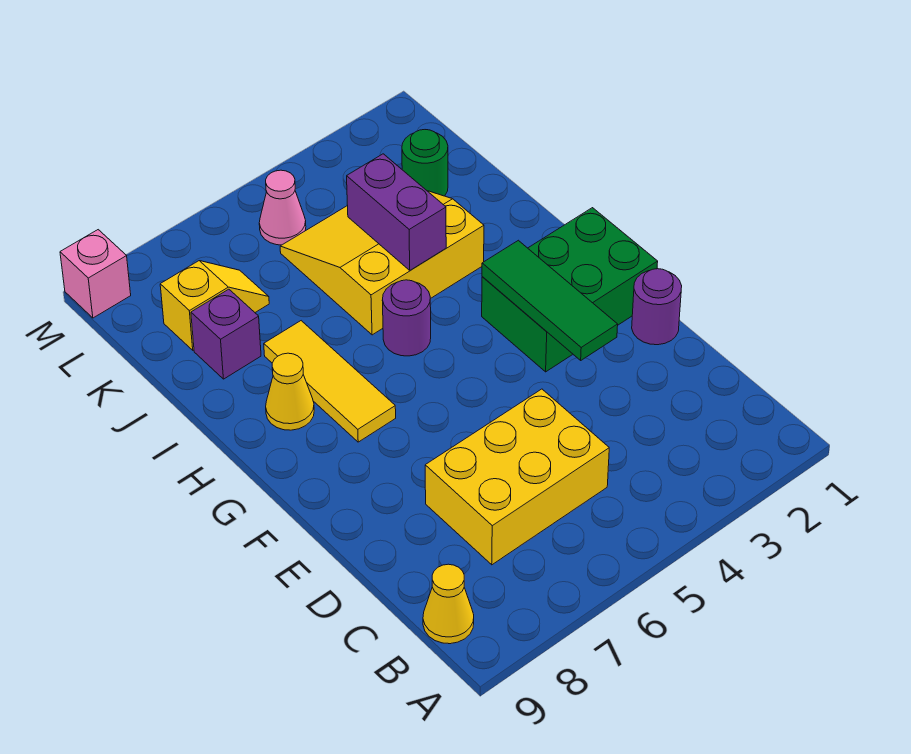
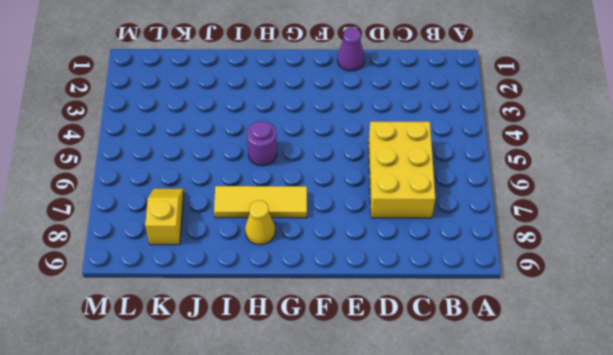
purple cone E1 level 1 -> purple round brick E1 level 1
none -> yellow cone B9 level 1
none -> green brick F1:G3 level 1
none -> yellow slope I3:K5 level 1 top I

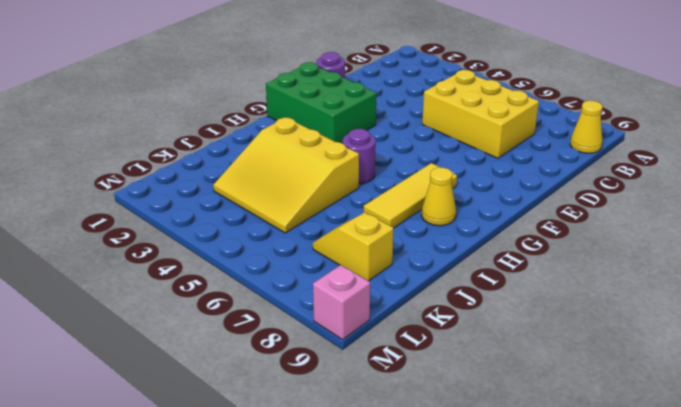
none -> purple brick J8 level 1
none -> green round brick K2 level 1
none -> pink cone L5 level 1

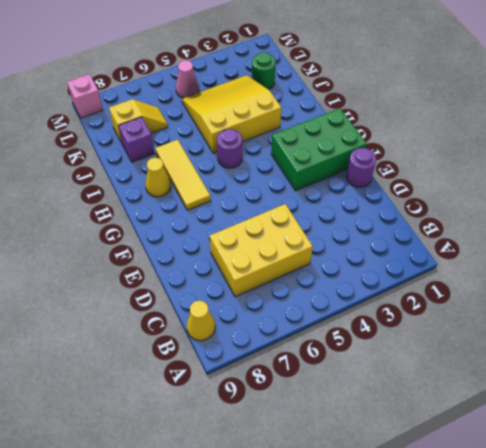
none -> green tile E3:G3 level 2
none -> purple brick I4:J4 level 2

